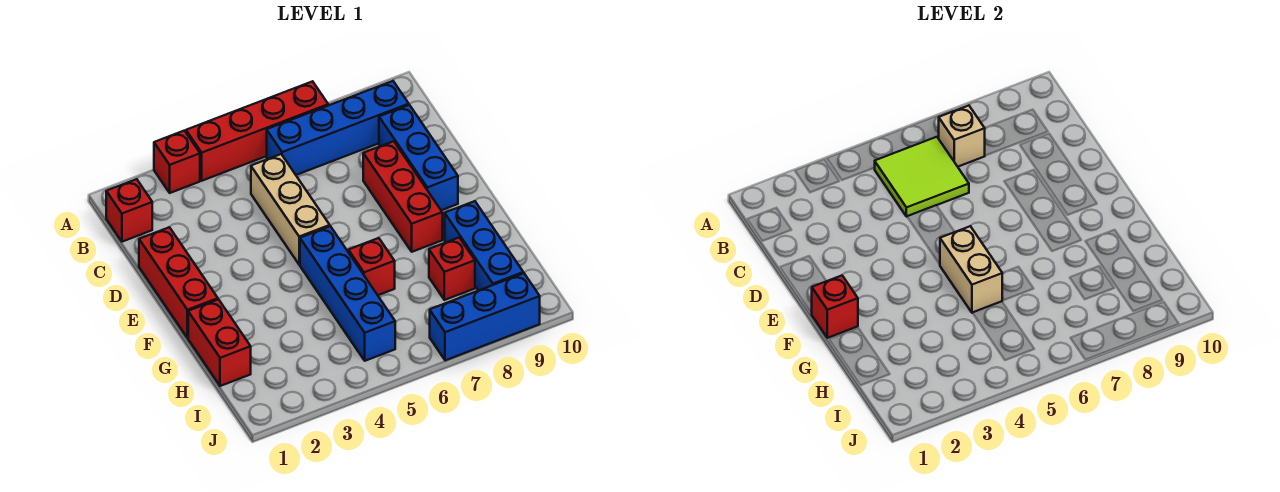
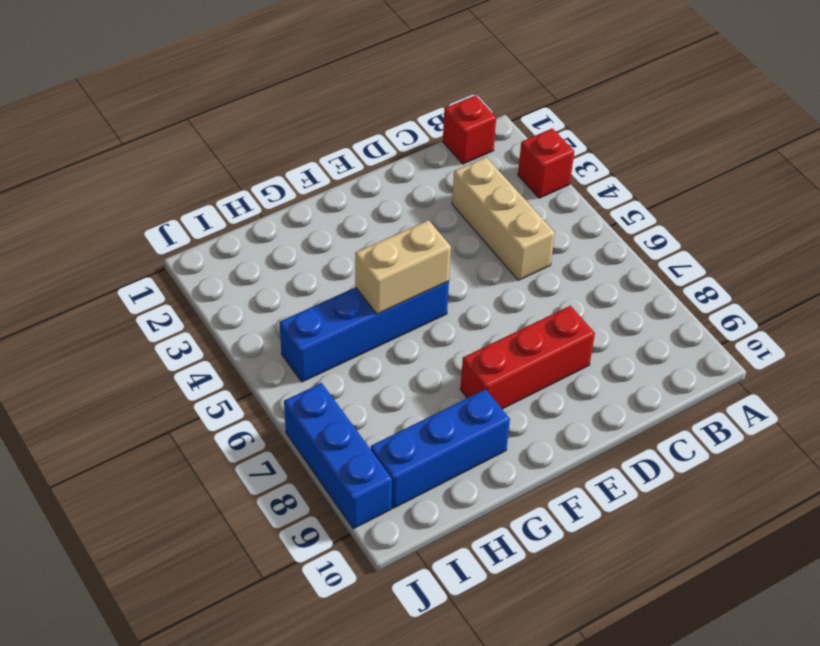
tan brick C3:C5 level 1 -> tan brick C5:E5 level 1
none -> red brick A4:A7 level 1
none -> blue brick B6:B9 level 1
none -> blue brick C9:E9 level 1

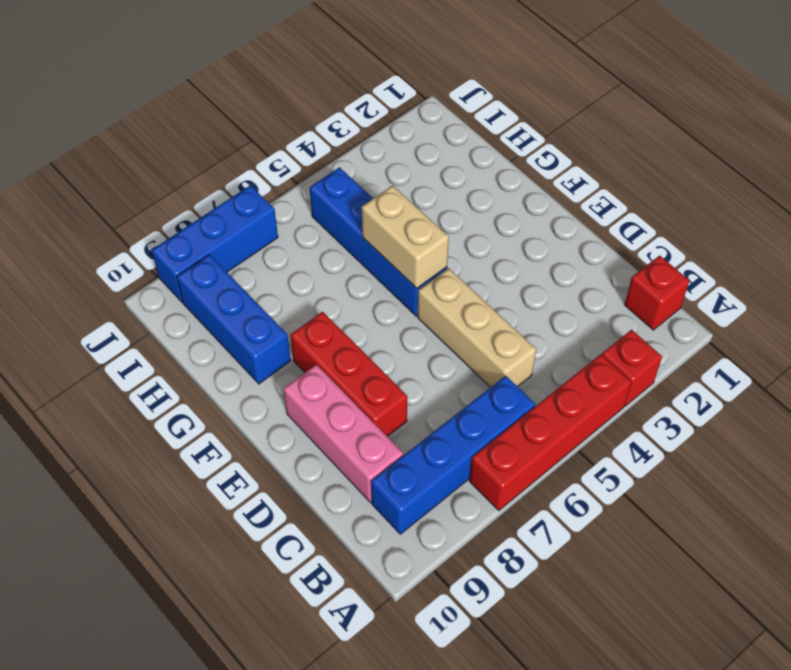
pink brick C9:E9 level 1 -> blue brick C9:E9 level 1
none -> red brick D1:F1 level 1
none -> red brick G1:H1 level 1
none -> red brick G6 level 1

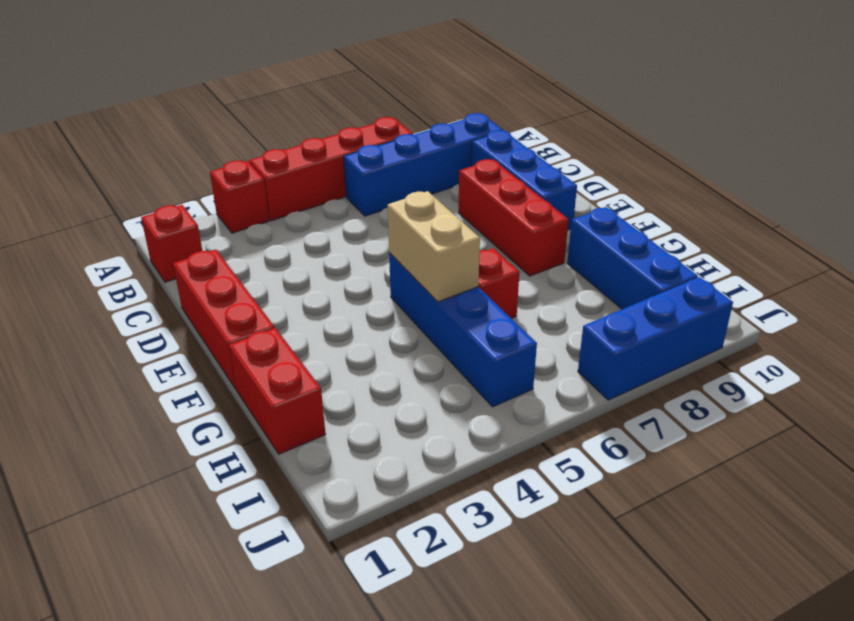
none -> tan brick C5:E5 level 1
none -> red brick H8 level 1
none -> lime tile B5:C6 level 2

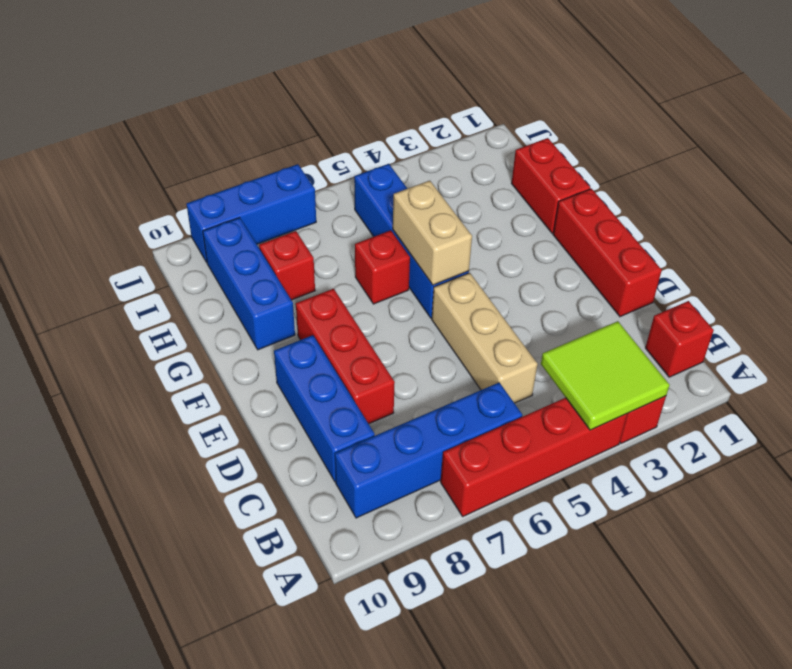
lime tile A3:B4 level 2 -> lime tile B5:C6 level 2
none -> tan brick B7 level 2
none -> red brick F1 level 2

